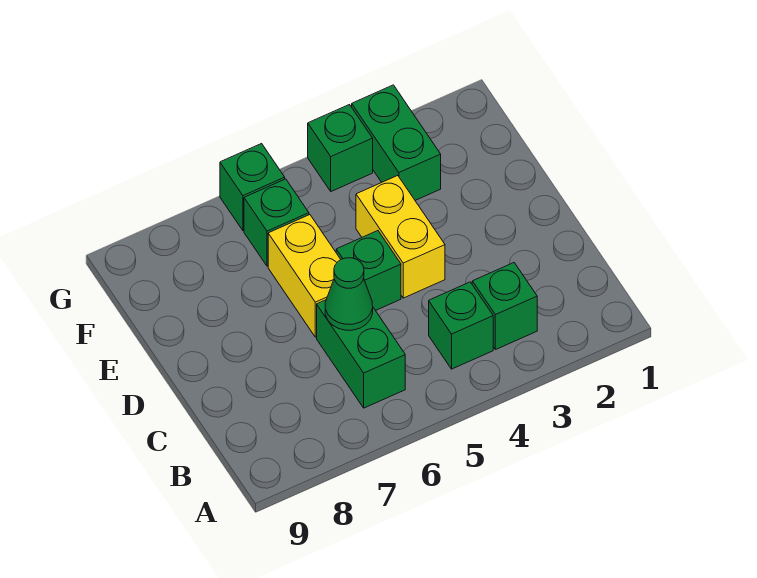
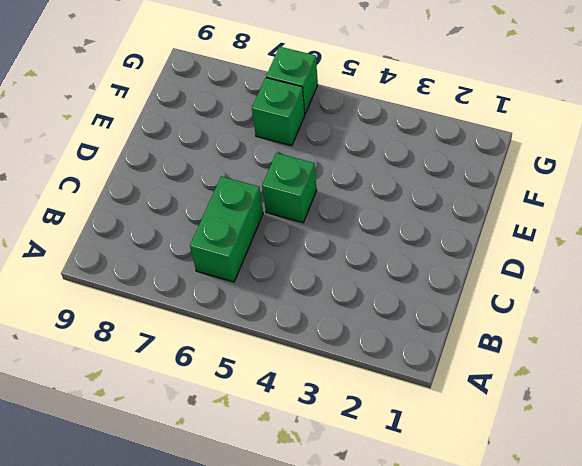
none -> green brick B3 level 1
none -> green brick B4 level 1

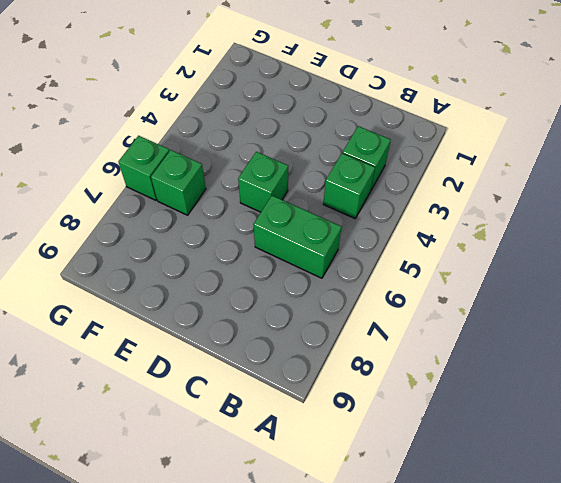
none -> yellow brick D4:E4 level 1
none -> yellow brick D6:E6 level 1

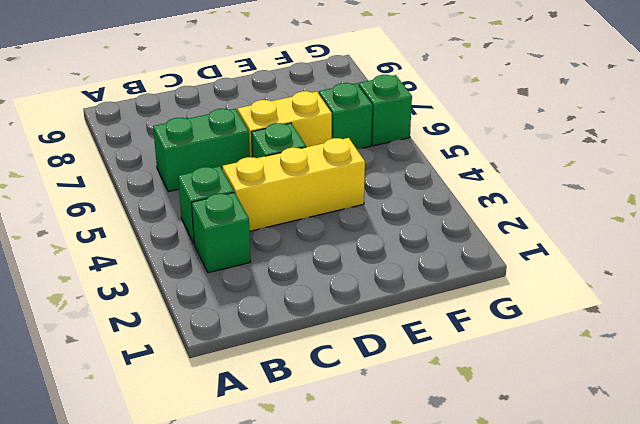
yellow brick C4:E4 level 1 -> yellow brick D4:E4 level 1
none -> green brick F3:G3 level 1
none -> green brick G4 level 1

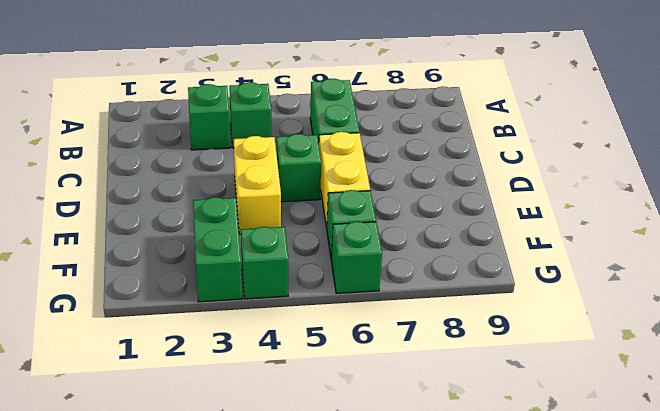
none -> green cone C6 level 2

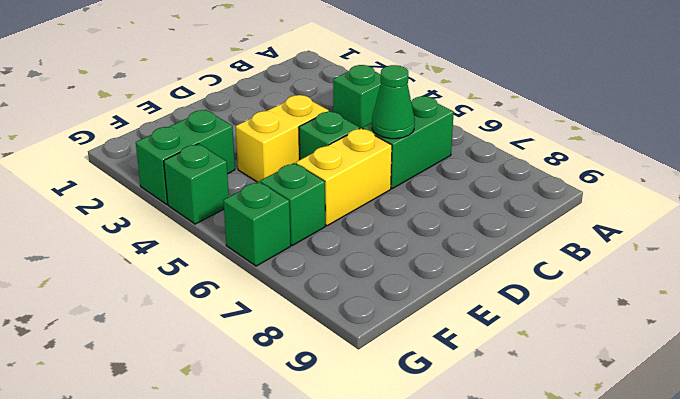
none -> green brick B3 level 1

